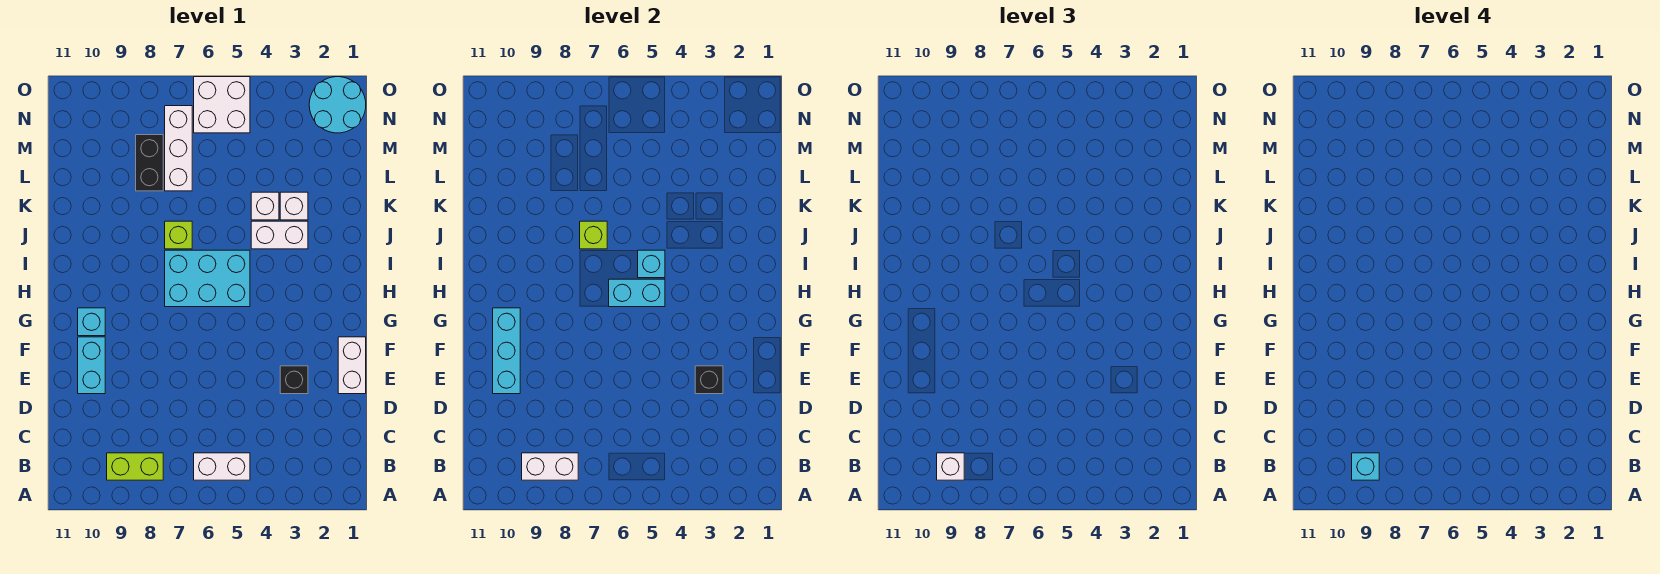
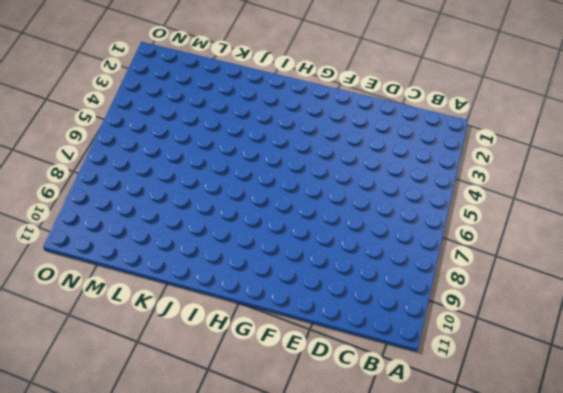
none -> white brick B5:B6 level 1
none -> lime brick B8:B9 level 1
none -> white brick E1:F1 level 1

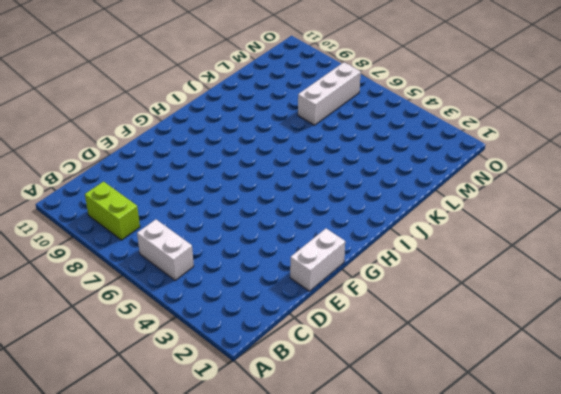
none -> black brick E3 level 1
none -> cyan brick E10:F10 level 1
none -> cyan brick G10 level 1

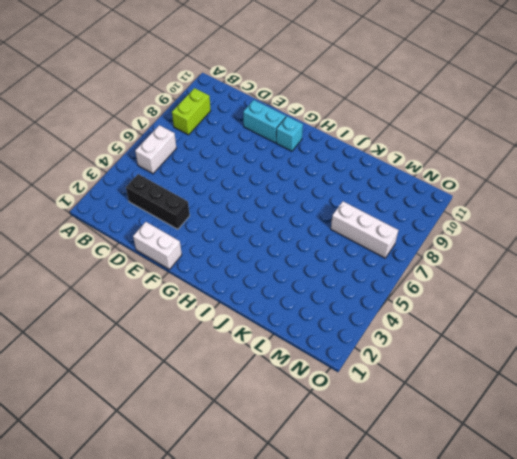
black brick C3:E3 level 1 -> black brick E3 level 1
none -> cyan brick H5:I7 level 1
none -> white brick J3:J4 level 1
none -> lime brick J7 level 1

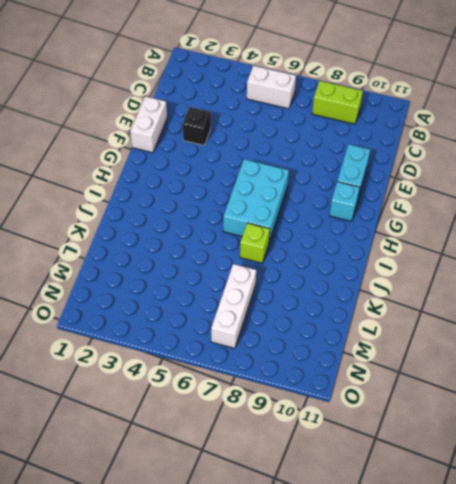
cyan brick G6:I7 level 1 -> cyan brick H5:I7 level 1
none -> white brick J3:J4 level 1
none -> white brick K3 level 1
none -> white brick K4 level 1

